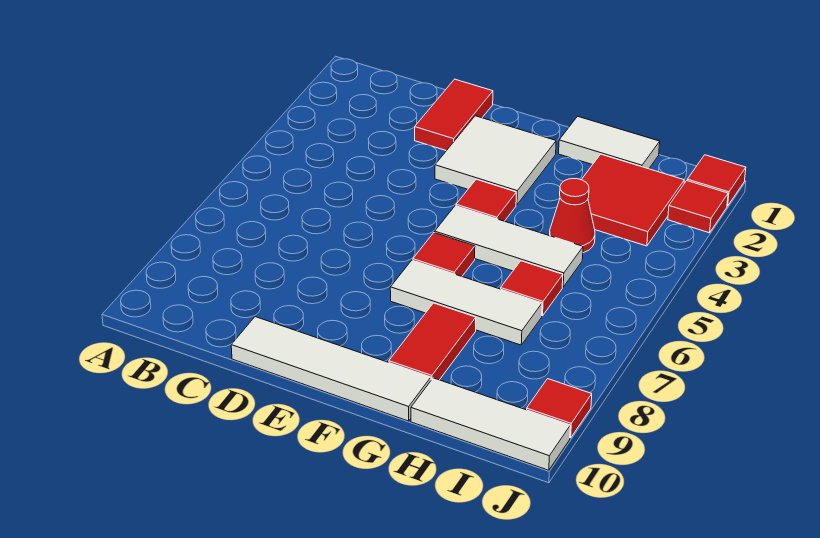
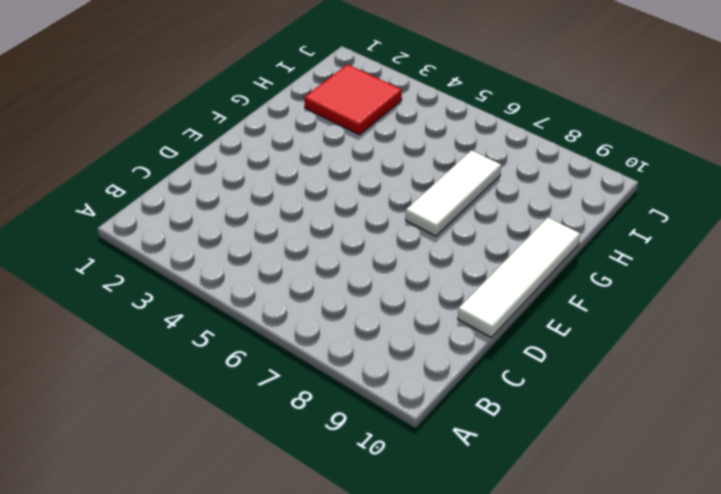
none -> red tile D1:D2 level 1
none -> white tile E2:F3 level 1
none -> red tile F4 level 1

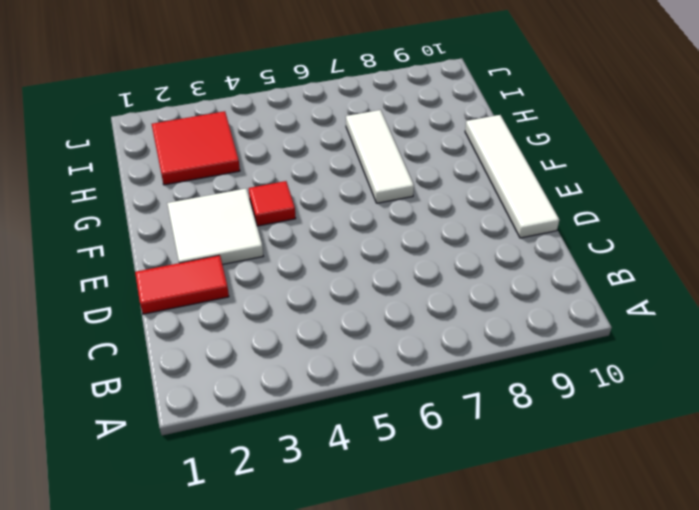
none -> white tile F5:H5 level 1
none -> red tile F6 level 1
none -> white tile G1:H1 level 1

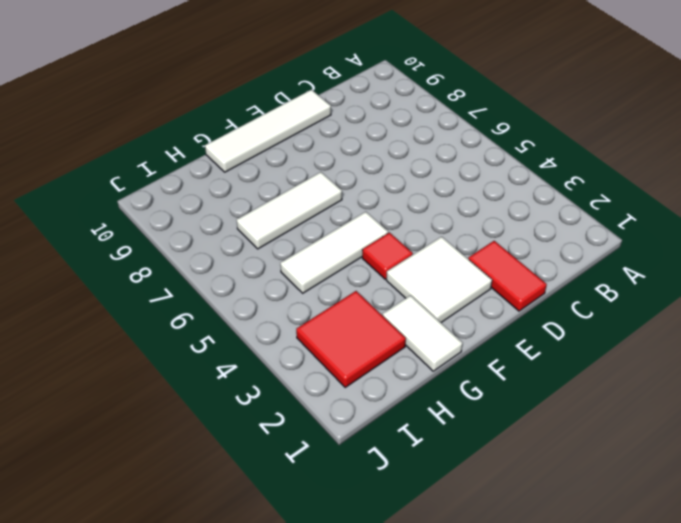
white tile G1:G2 level 1 -> white tile G1:H1 level 1
none -> red tile F6 level 1
none -> red tile G8:G9 level 1
none -> red cone H4 level 1

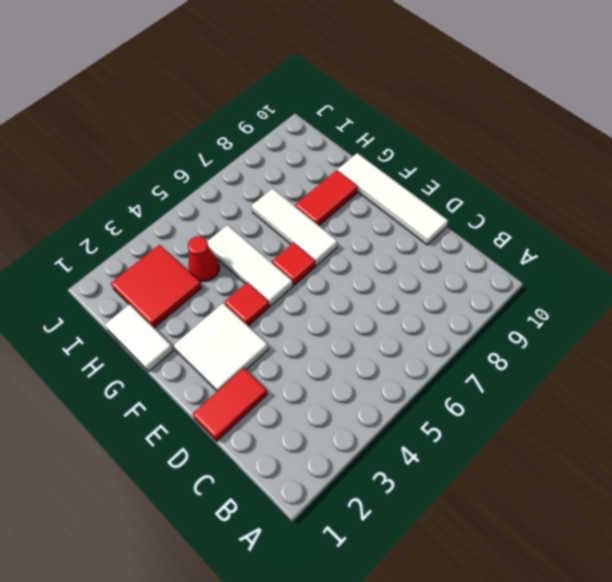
none -> red tile H6 level 1
none -> white tile H10:J10 level 1
none -> red tile J1 level 1

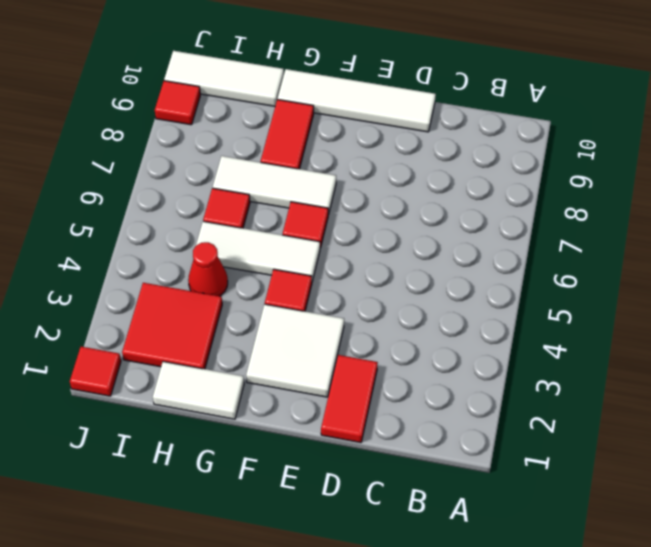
none -> red tile J2 level 1

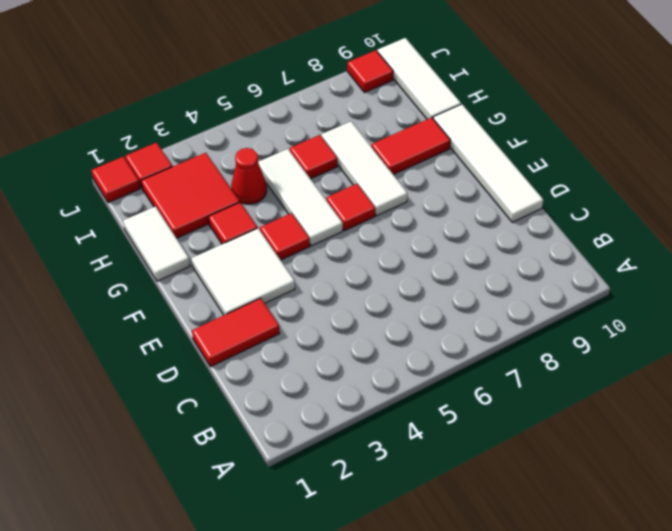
red tile G3 level 1 -> none

